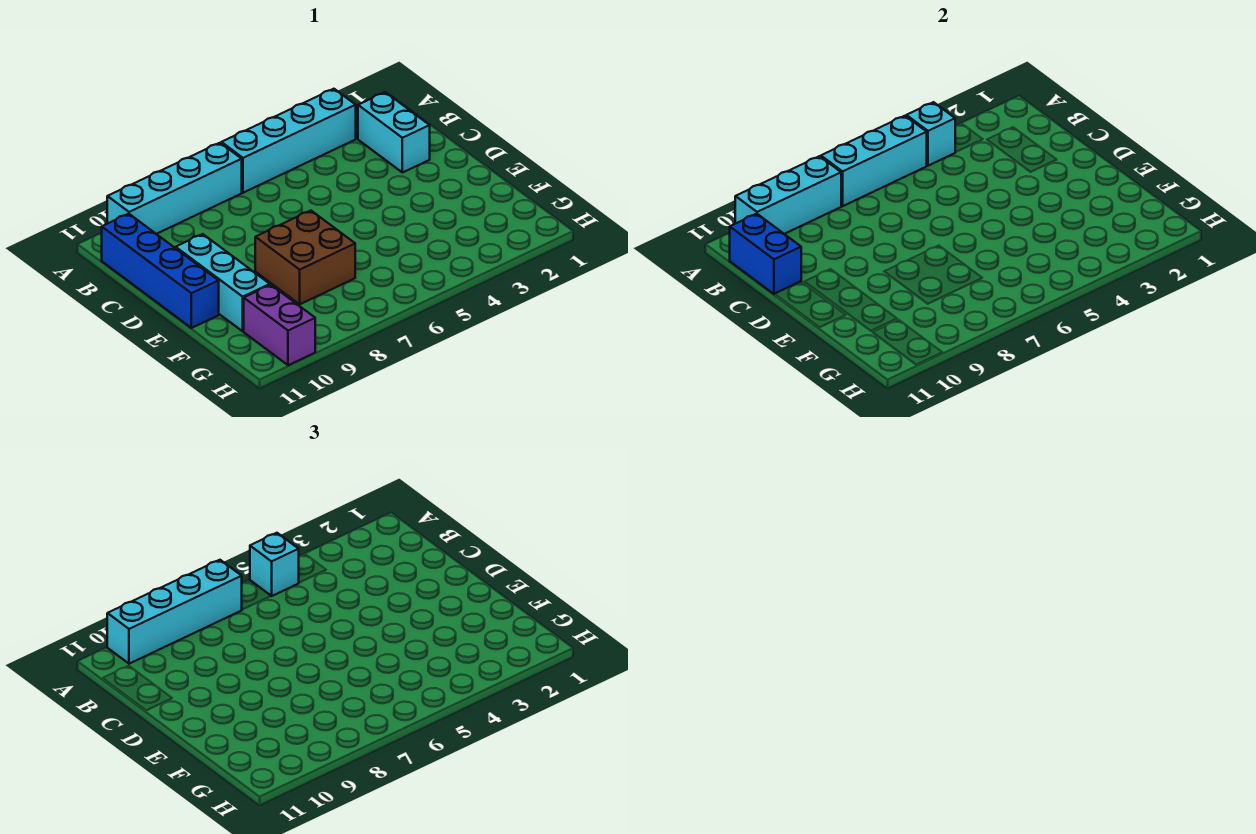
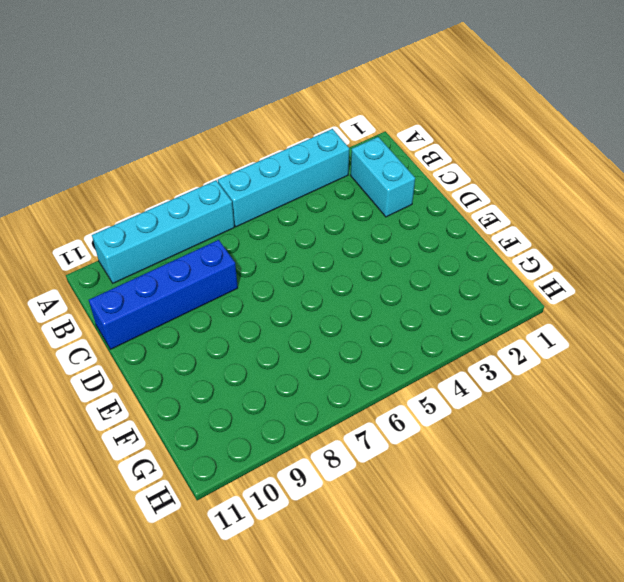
blue brick C8:C11 level 1 -> blue brick B11:E11 level 1
none -> cyan brick D10:F10 level 1
none -> brown brick E7:F8 level 1
none -> purple brick G10:H10 level 1

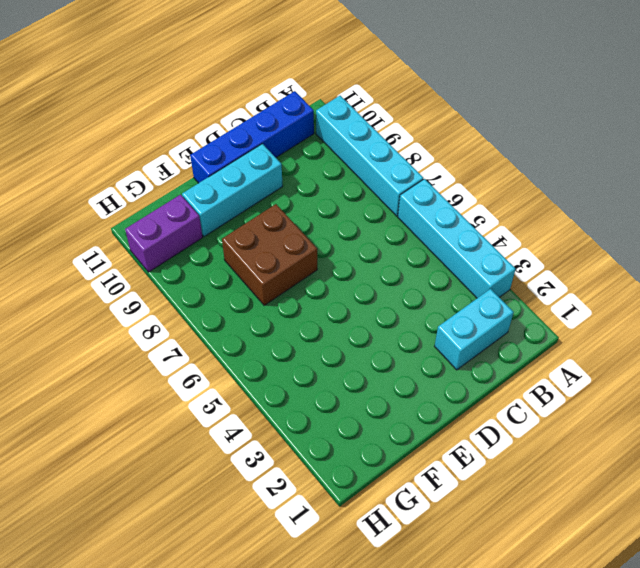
none -> cyan brick A4 level 2
none -> cyan brick A5:A7 level 2
none -> cyan brick A8:A10 level 2

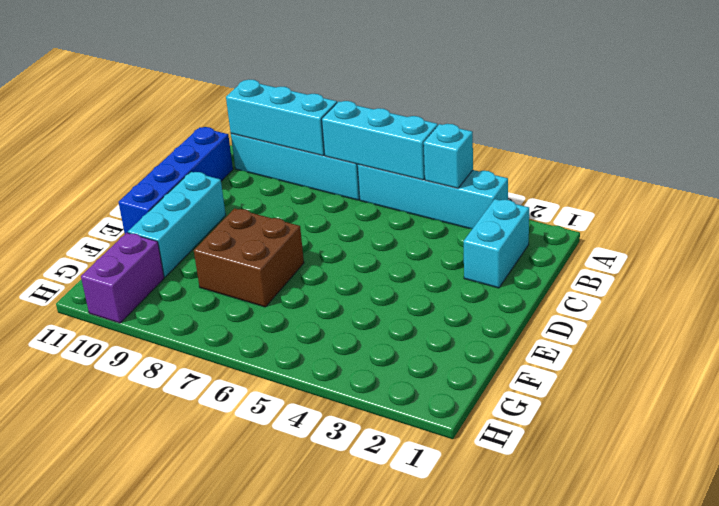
none -> blue brick B11:C11 level 2
none -> cyan brick A5 level 3
none -> cyan brick A7:A10 level 3

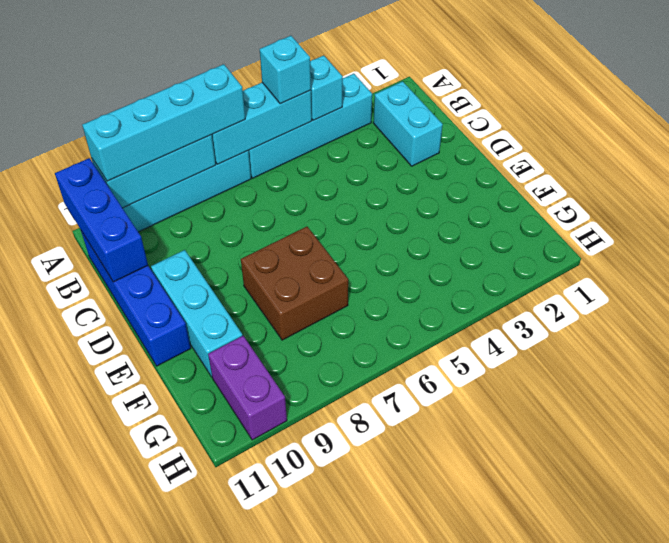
blue brick A11:C11 level 2 -> blue brick B11:C11 level 2

